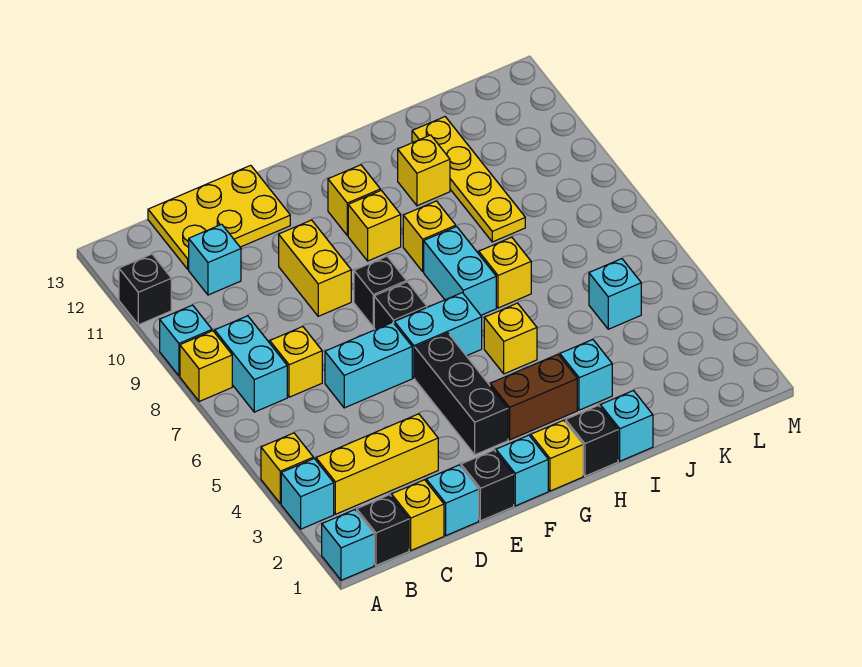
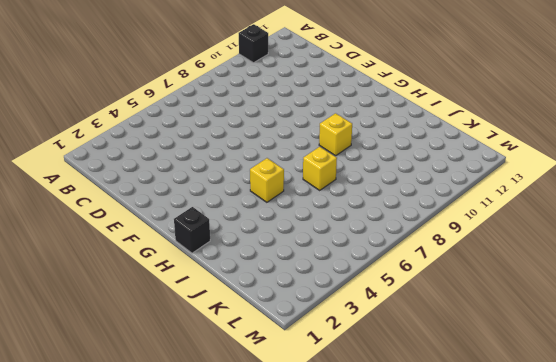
none -> cyan brick A1 level 1
none -> cyan brick A3 level 1
none -> yellow brick A4 level 1
none -> yellow brick A8 level 1

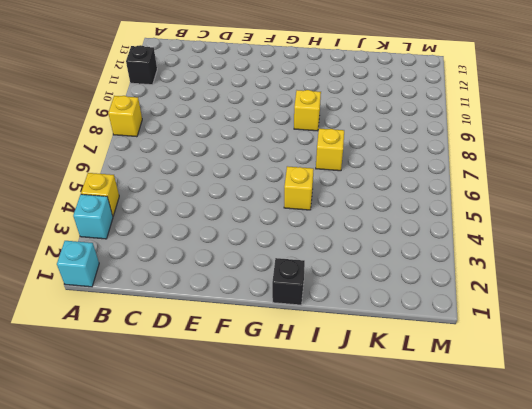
none -> cyan brick A9 level 1
none -> black brick B1 level 1
none -> yellow brick B3:D3 level 1
none -> cyan brick B7:B8 level 1

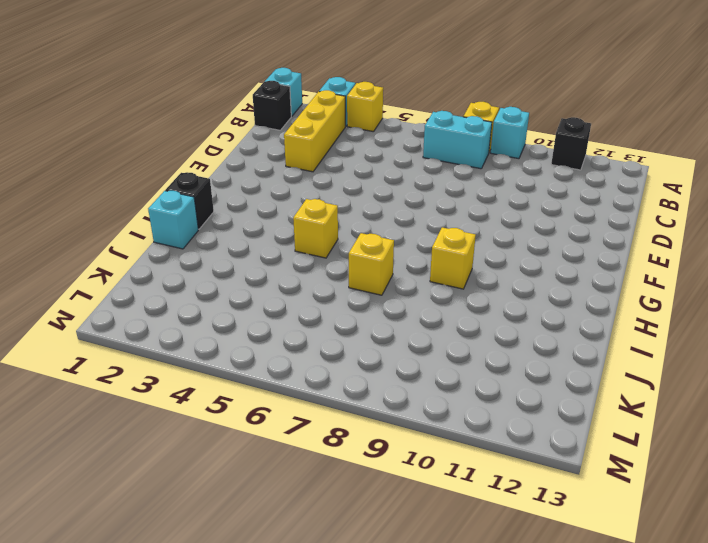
none -> yellow brick C1 level 1
none -> yellow brick C7 level 1
none -> cyan brick C11 level 1
none -> yellow plate C12:E13 level 1

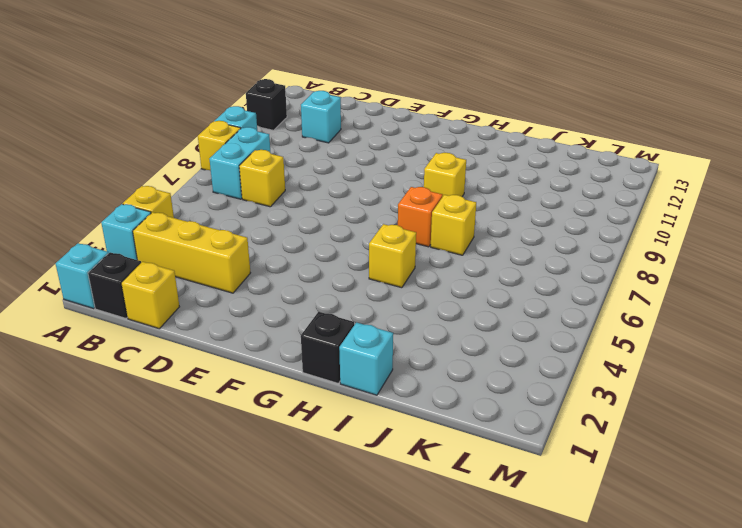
orange brick H7 level 1 -> cyan brick H7:H8 level 1
none -> yellow plate C12:E13 level 1
none -> cyan brick D1 level 1
none -> cyan brick D6:E6 level 1
none -> black brick E1 level 1

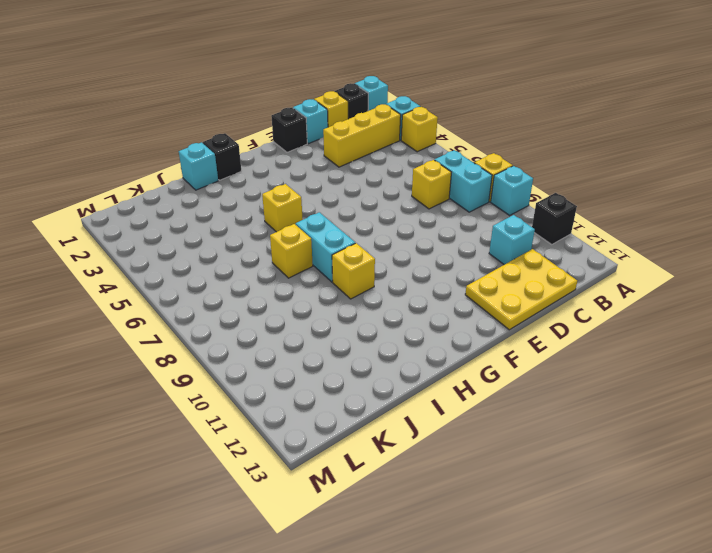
none -> cyan brick D6:E6 level 1
none -> yellow brick E9:E10 level 1
none -> cyan brick F1 level 1
none -> black brick F3:F5 level 1

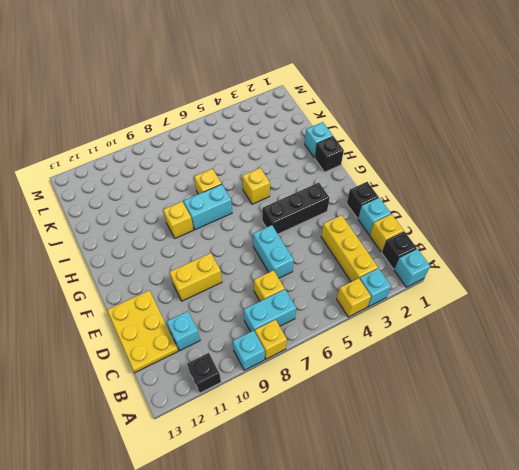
none -> cyan brick F1 level 1
none -> cyan brick F6:G6 level 1
none -> black brick F7 level 1
none -> black brick F8 level 1

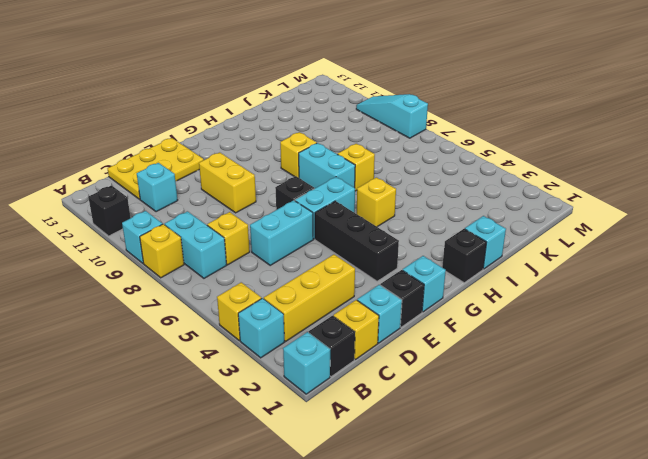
cyan slope M8:M10 level 1 top 8 -> none
none -> black brick F8 level 1
none -> yellow brick G1 level 1
none -> brown brick G3:H3 level 1
none -> yellow brick G10 level 1

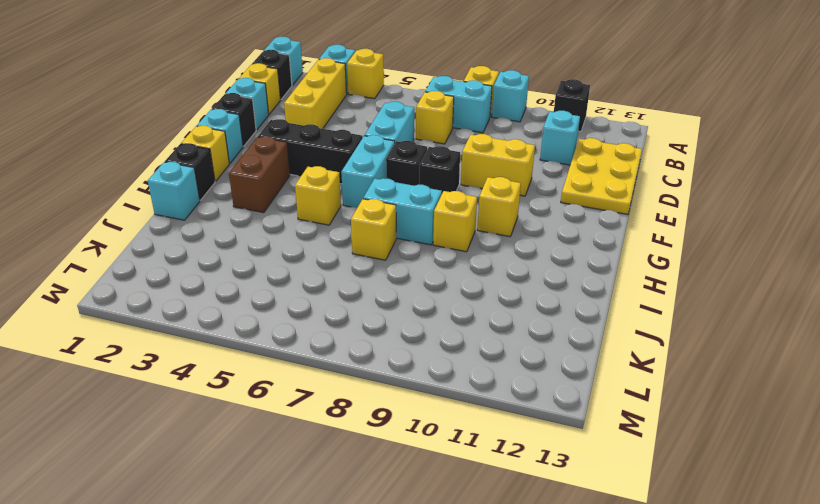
none -> yellow brick G11 level 1
none -> cyan brick I3 level 1
none -> yellow brick I11 level 1
none -> yellow plate J9:J12 level 1

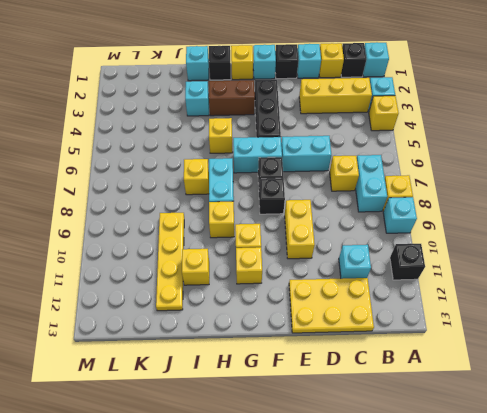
none -> cyan brick K5 level 1

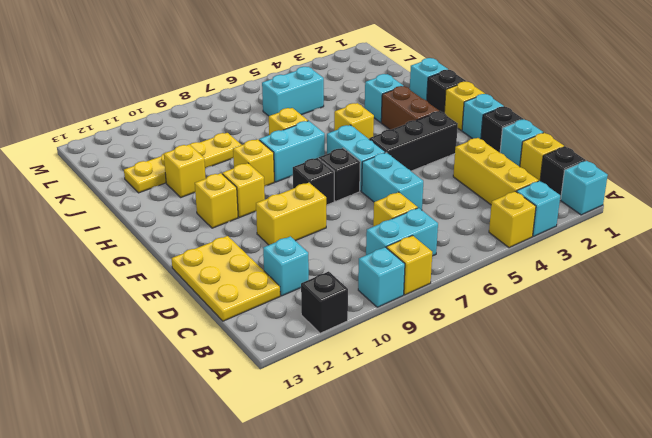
cyan brick K5:K6 level 1 -> cyan brick K5 level 1

